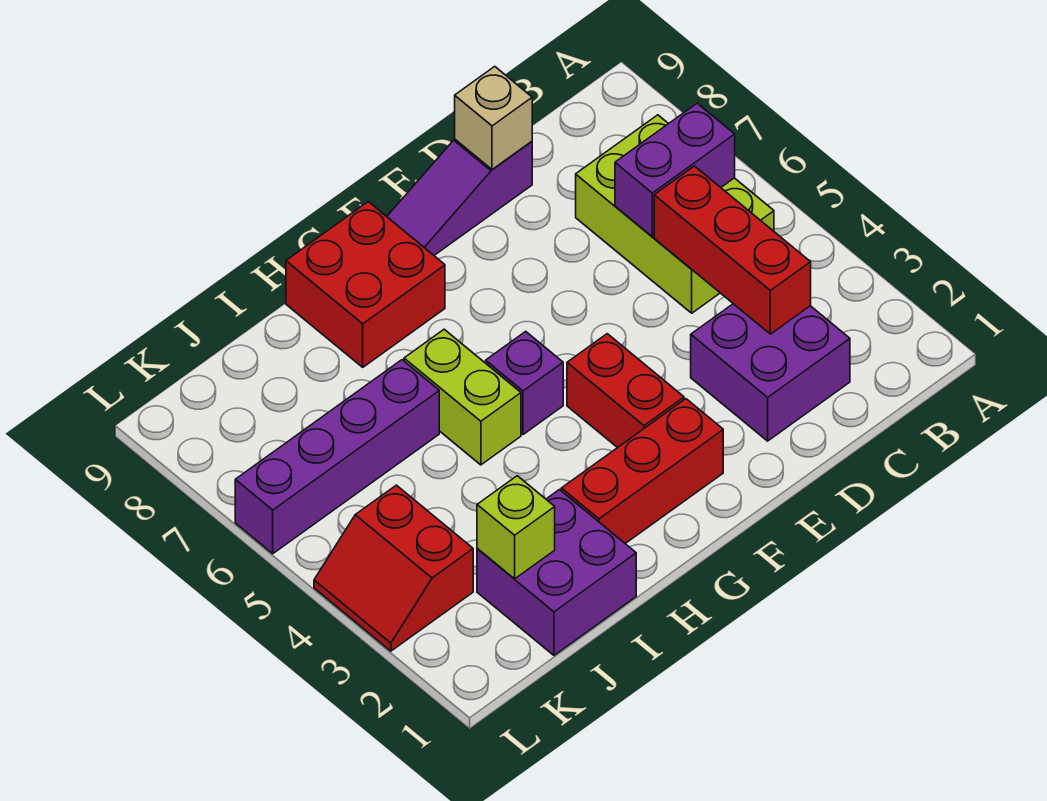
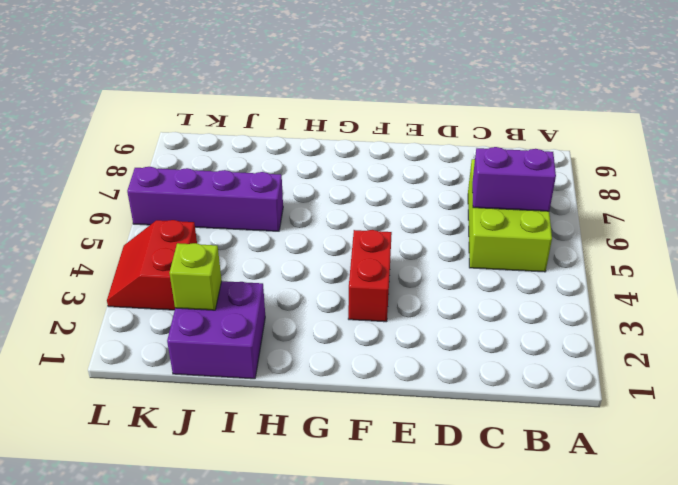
none -> purple brick C2:D3 level 1
none -> purple slope D9:F9 level 1 top D
none -> red brick F2:H2 level 1

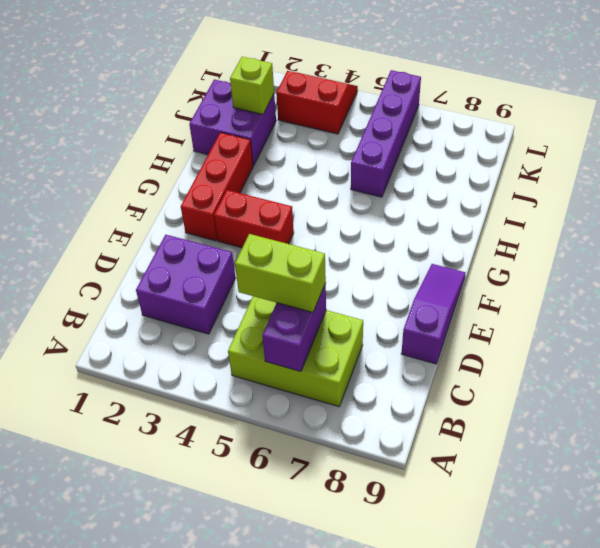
lime brick C5:C6 level 3 -> lime brick H5:H6 level 1
none -> purple brick G5 level 1
none -> red brick G8:H9 level 1
none -> red brick C3:C5 level 2

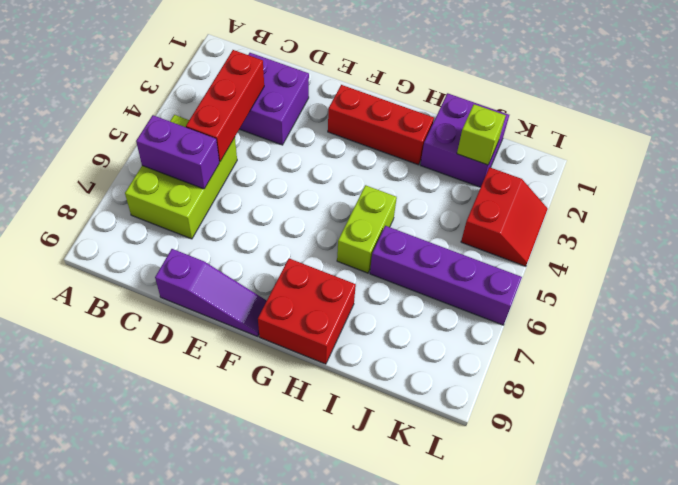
none -> red brick F3:F4 level 1
none -> purple brick G5 level 1
none -> tan brick D9 level 2

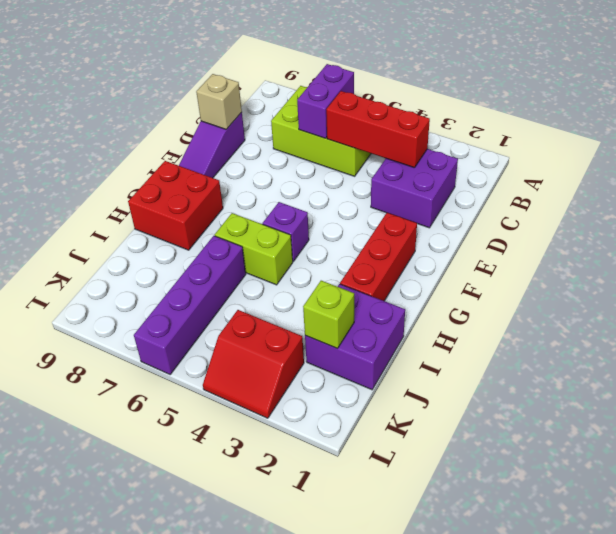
none -> red brick F3:F4 level 1

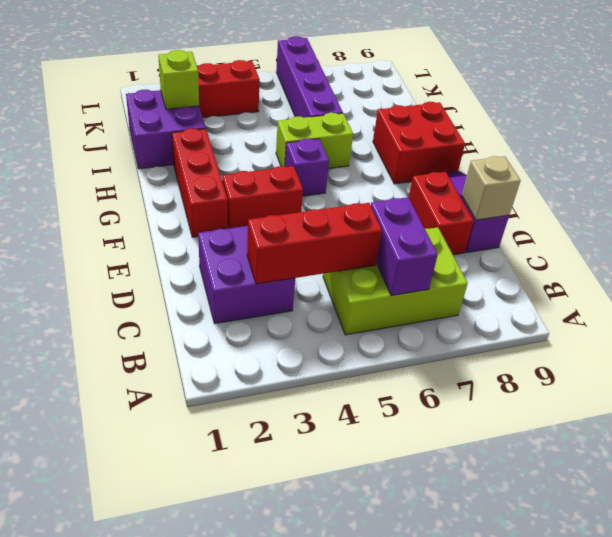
red brick D8:E8 level 1 -> none

